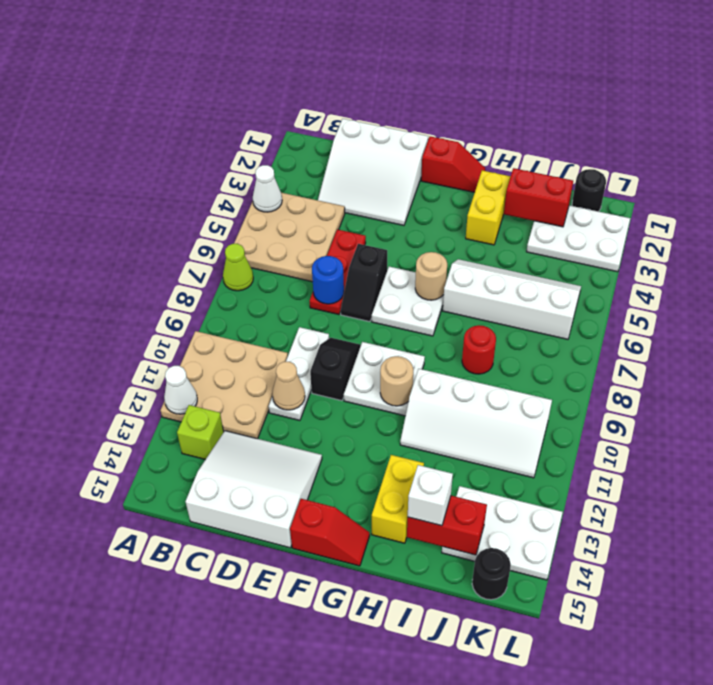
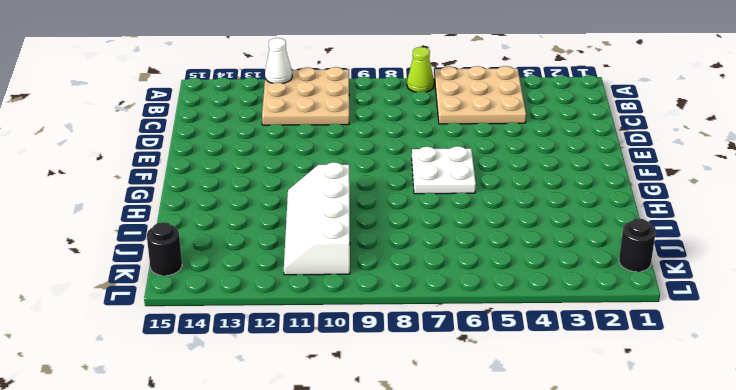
none -> lime brick B13 level 1
none -> white slope C1:E3 level 1 top 1
none -> white slope C13:E15 level 1 top 15
none -> red plate D5:D7 level 1

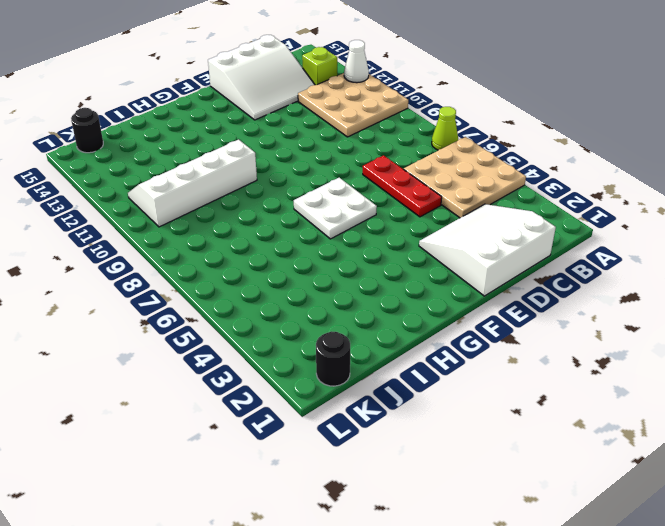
none -> white plate D9:D11 level 1
none -> black slope E6:E7 level 1 top 6
none -> black slope E9:E10 level 1 top 10
none -> red slope F1:G1 level 1 top F

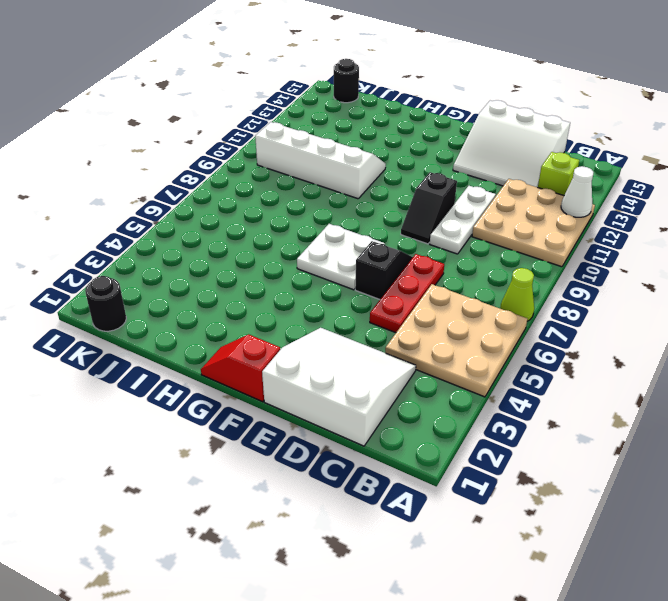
none -> white plate F9:G10 level 1
none -> red slope F15:G15 level 1 top F
none -> yellow brick H2:H3 level 1
none -> white slope H5:K6 level 1 top 6

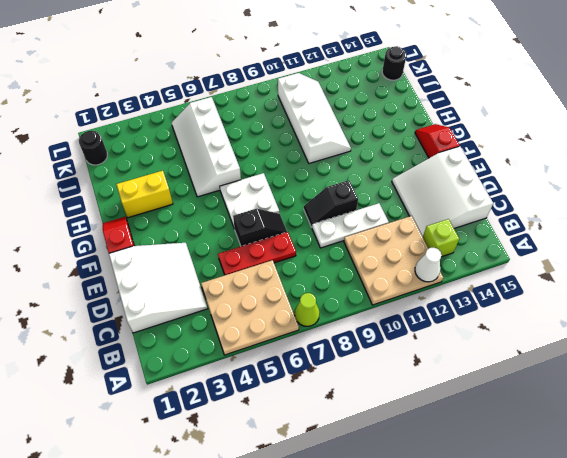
none -> white plate F9:G10 level 1
none -> yellow brick H13:H14 level 1
none -> red round brick I8 level 1
none -> white plate J2:L3 level 1

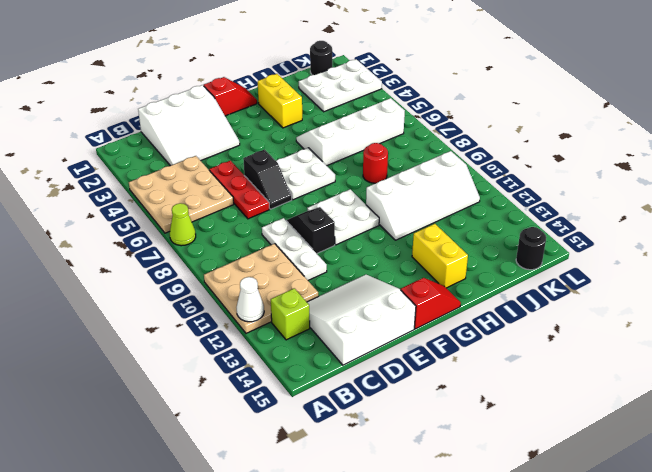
none -> white plate J13:L14 level 1
none -> white cone A4 level 2
none -> blue round brick D7 level 2
none -> tan cone D11 level 2

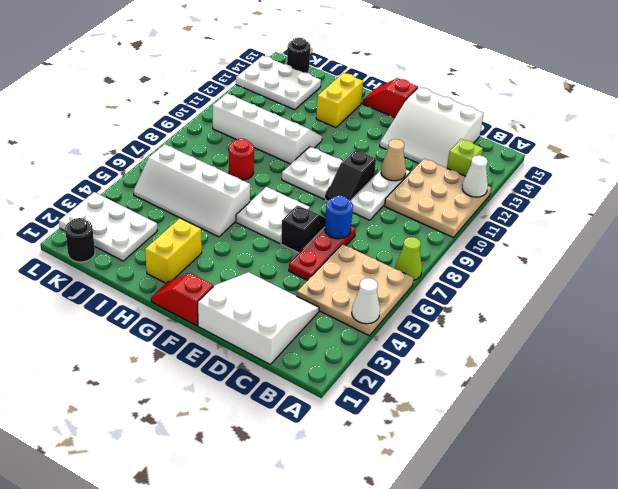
none -> tan round brick G6 level 2
none -> tan round brick G10 level 2
none -> red brick I2:J2 level 2
none -> red brick I14:J14 level 2

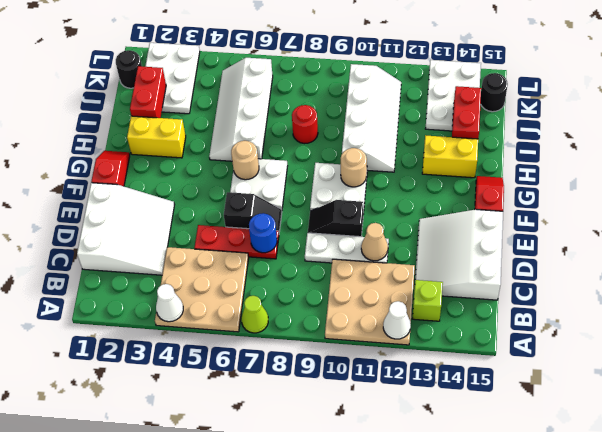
none -> white brick I14 level 3

